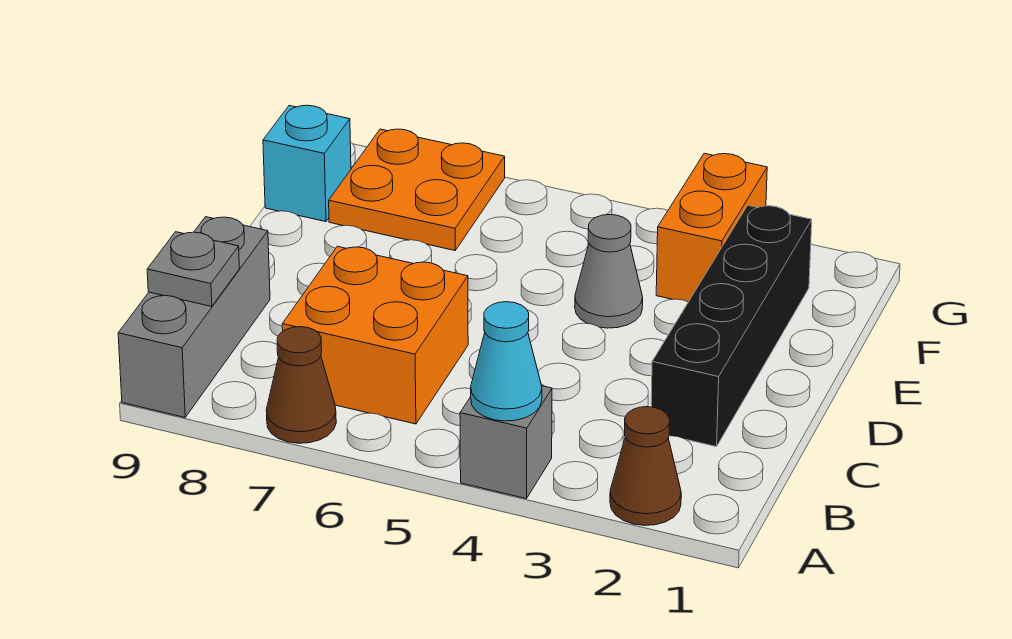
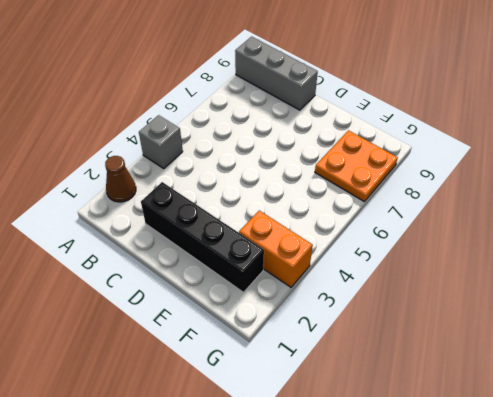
none -> brown cone A7 level 1
none -> orange brick B6:C7 level 1
none -> grey cone E4 level 1

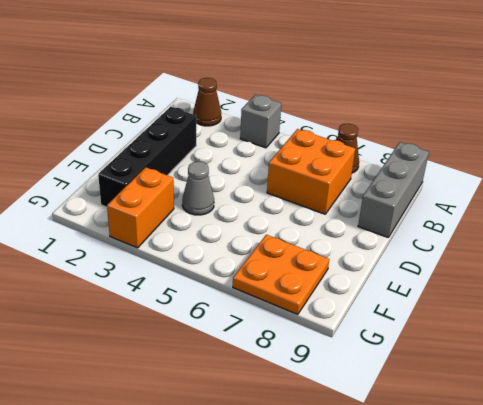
none -> cyan brick F9 level 1
none -> cyan cone A4 level 2
none -> grey plate B9 level 2

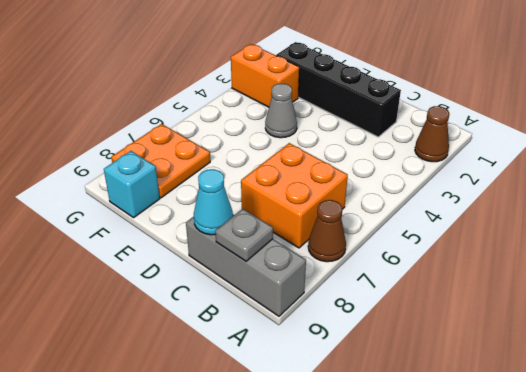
cyan cone C9 level 2 -> cyan cone A4 level 2
none -> grey brick A4 level 1

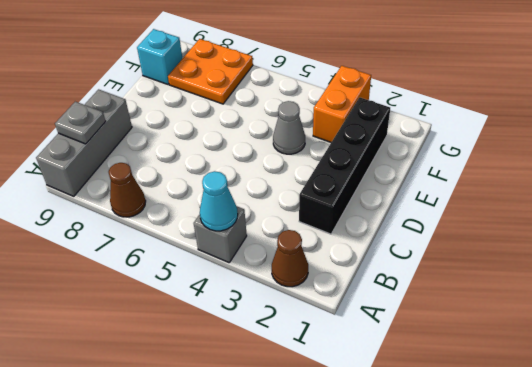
none -> orange brick B6:C7 level 1

